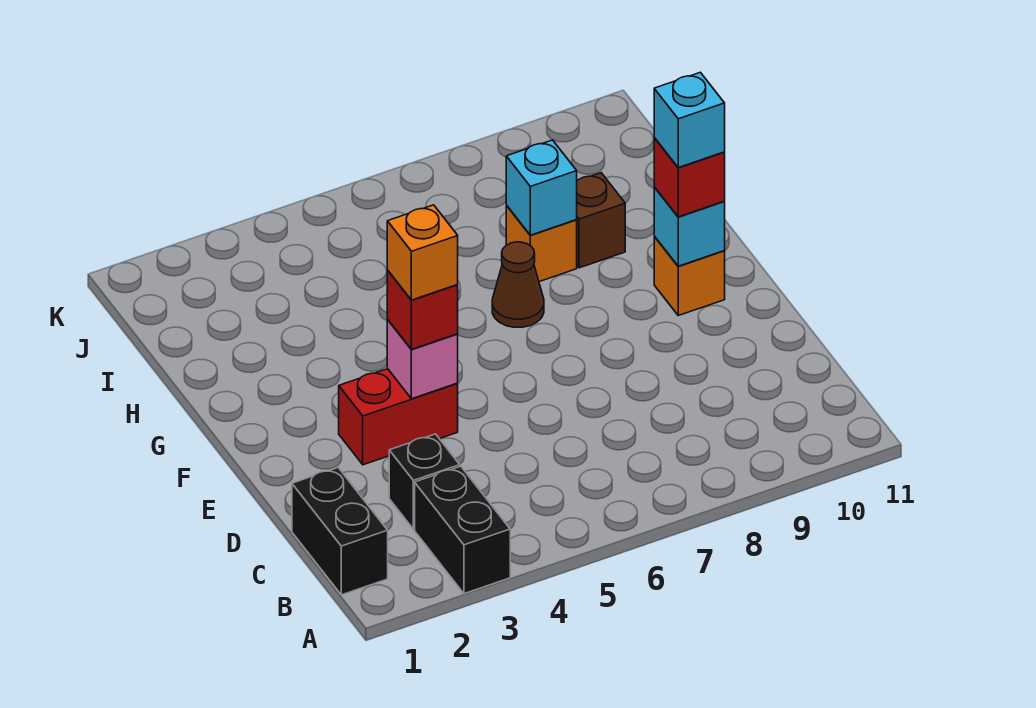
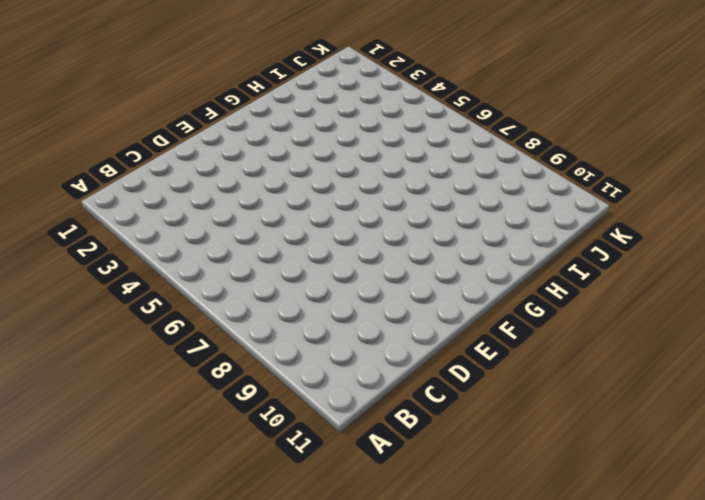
none -> black brick A3:B3 level 1
none -> black brick B1:C1 level 1
none -> black brick C3 level 1

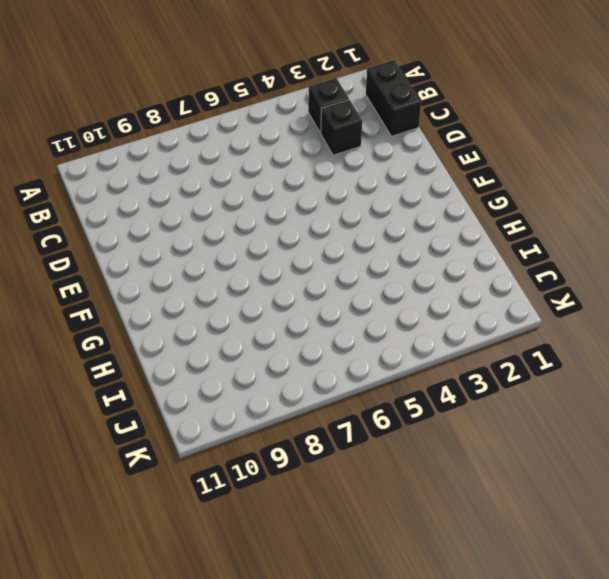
black brick B3 level 1 -> black brick A3:B3 level 1
none -> red brick E3:E4 level 1
none -> orange brick F10 level 1
none -> brown cone G7 level 1

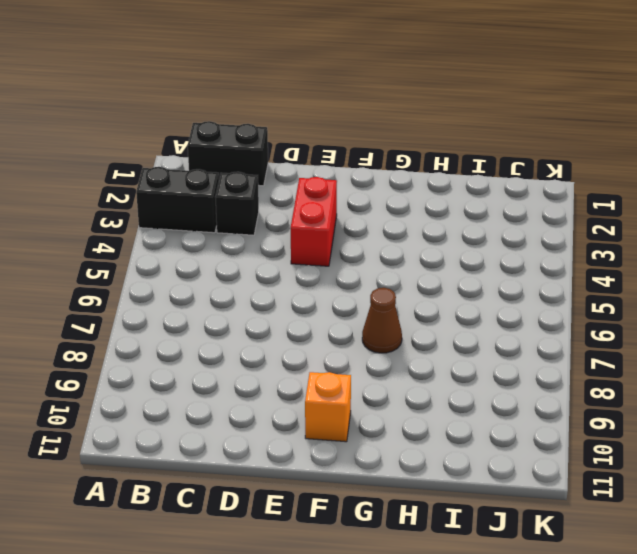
none -> orange brick H8 level 1
none -> brown brick H9 level 1
none -> pink brick E4 level 2

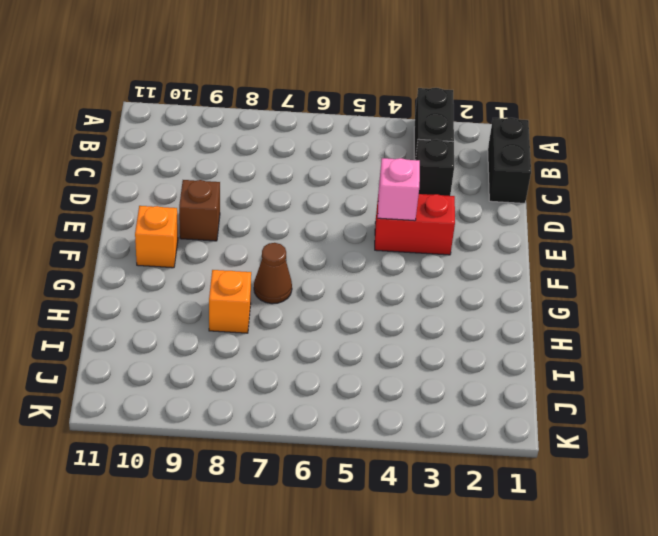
brown brick E9 level 1 -> brown brick H9 level 1
none -> cyan brick F10 level 2
none -> cyan brick H8 level 2
none -> red brick E4 level 3

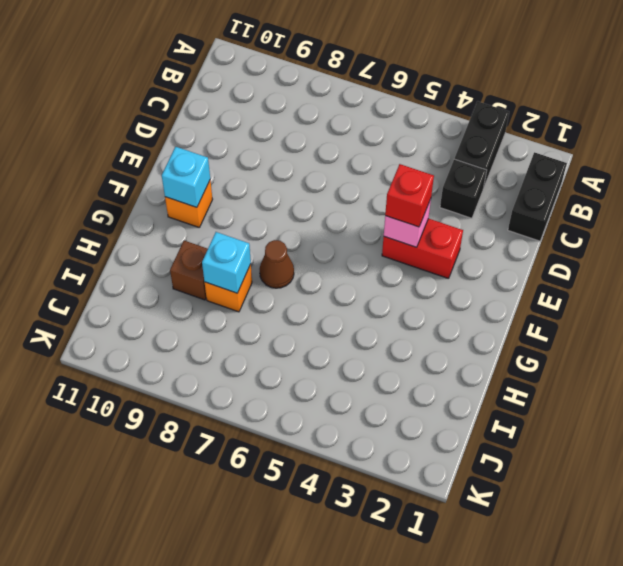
none -> red brick F10 level 3
none -> orange brick E4 level 4
none -> cyan brick F10 level 4

